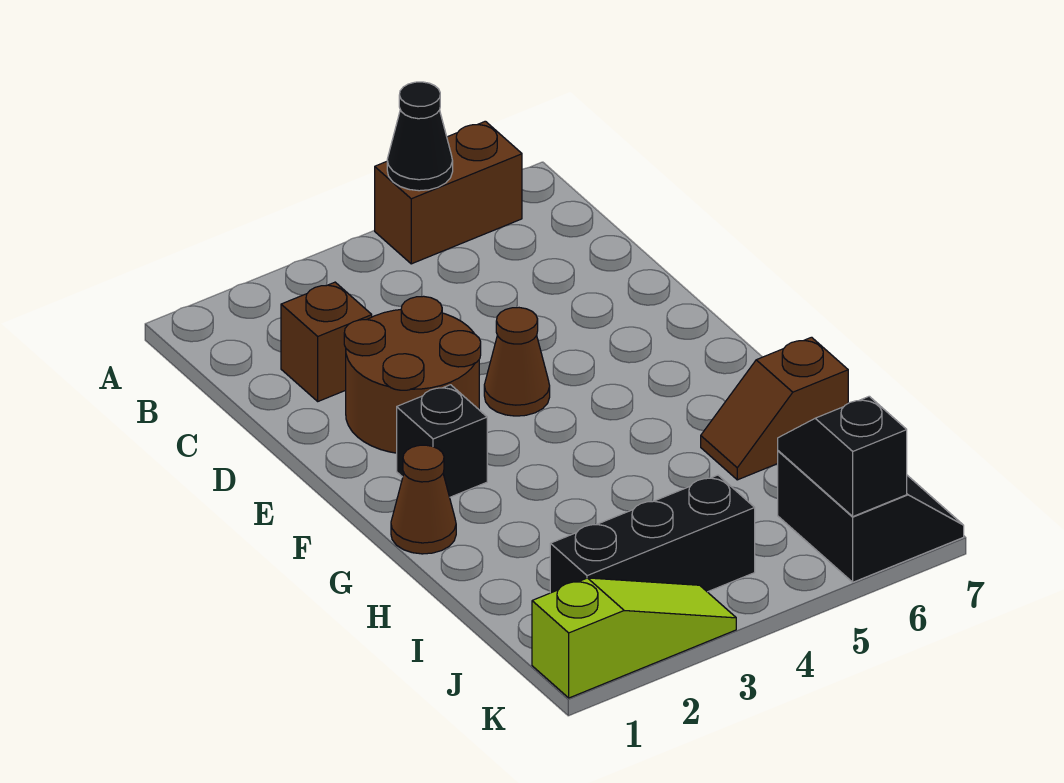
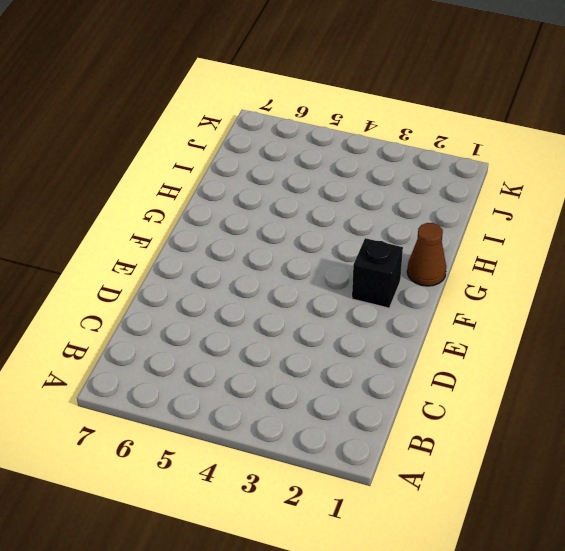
none -> brown brick A5:A6 level 1
none -> brown brick C2 level 1
none -> brown round brick D2:E3 level 1

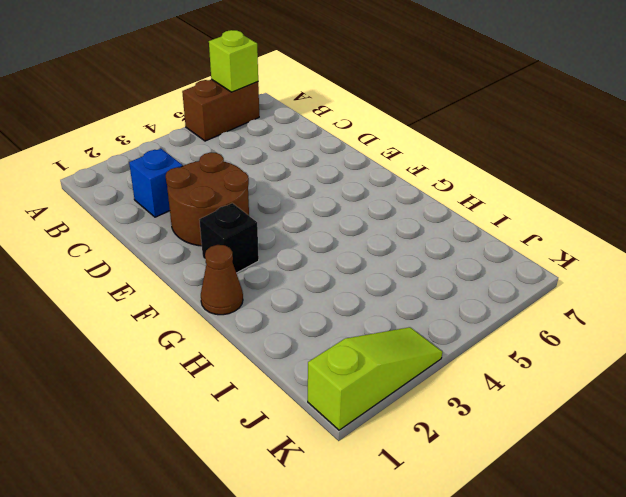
lime brick A6 level 2 -> none
blue brick C2 level 1 -> brown brick C2 level 1
none -> brown cone E4 level 1
none -> brown slope H6:H7 level 1 top 7
none -> black brick J2:J4 level 1

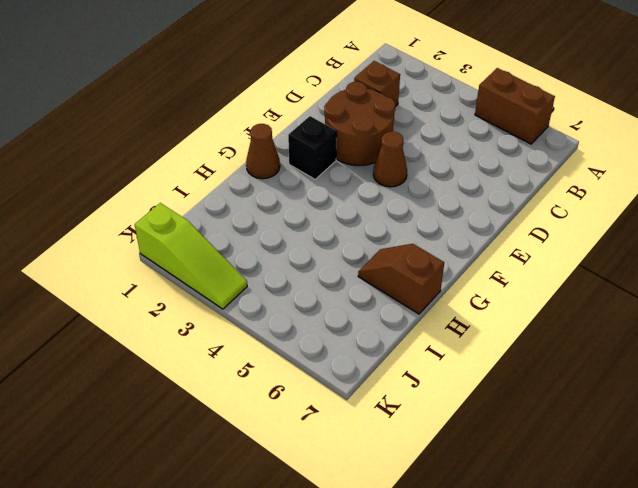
none -> black brick J2:J4 level 1
none -> black slope J6:K7 level 1 top 6
none -> black cone A5 level 2

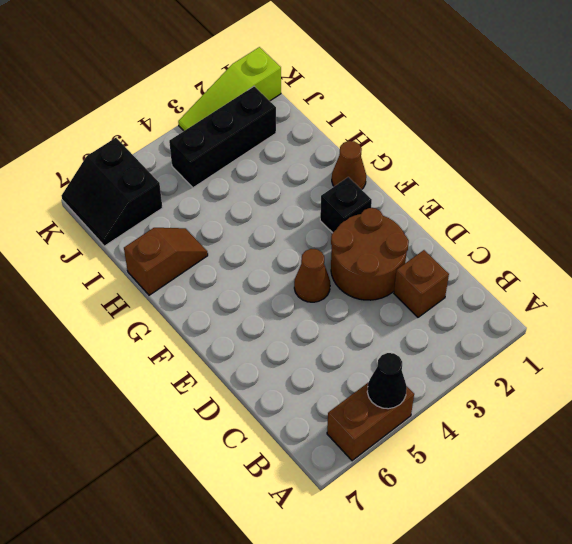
none -> black slope J6:K6 level 2 top K

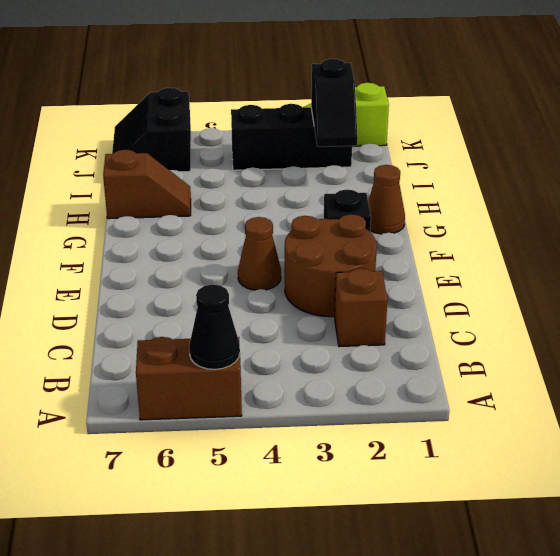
black slope I2:J2 level 2 top J -> black slope J6:K6 level 2 top K

